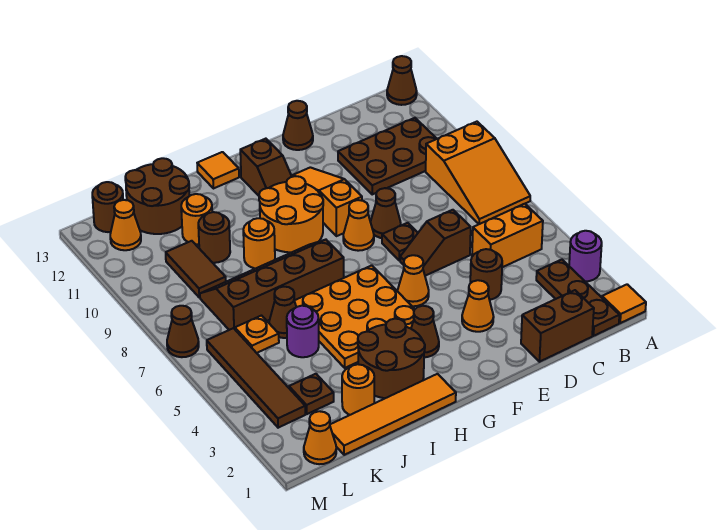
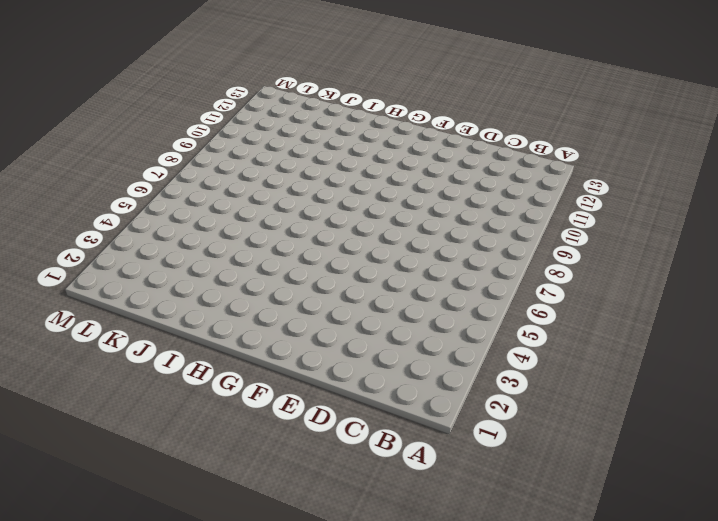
none -> orange tile A1 level 1
none -> purple round brick A3 level 1
none -> orange slope A7:B9 level 1 top 9
none -> brown cone A13 level 1

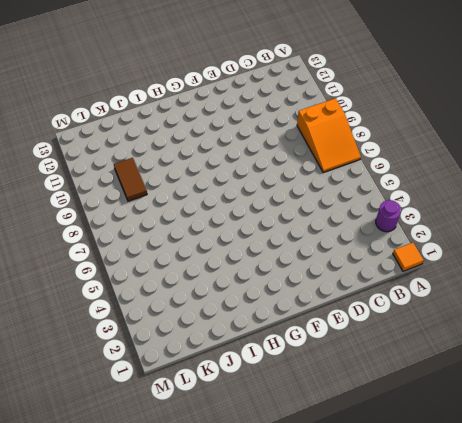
none -> brown cone A13 level 1
none -> brown plate B1:B3 level 1
none -> orange brick B5:C5 level 1
none -> brown plate B10:D11 level 1

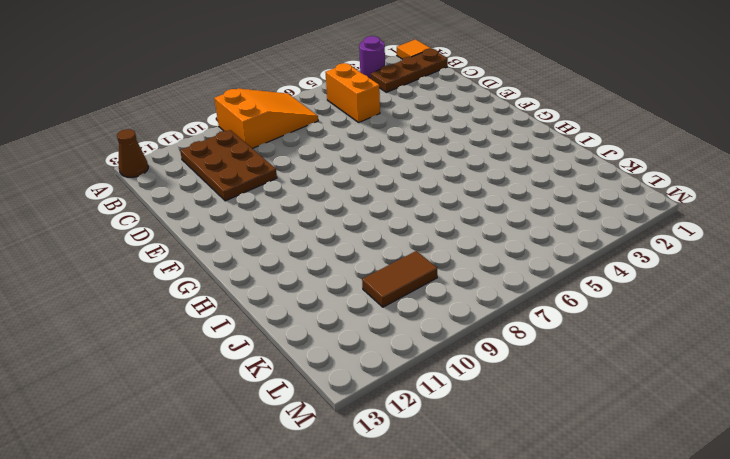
none -> brown brick C1:D1 level 1
none -> brown round brick D4 level 1
none -> brown slope D6:E6 level 1 top D
none -> orange cone E3 level 1

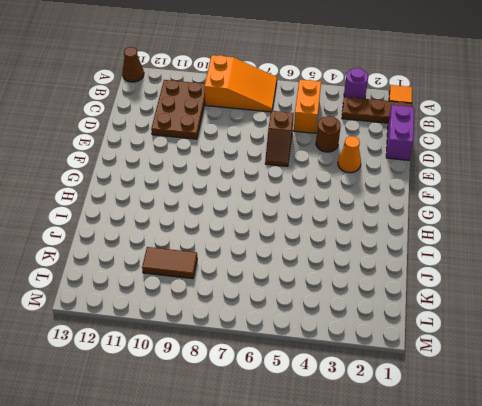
purple brick C1:D1 level 1 -> brown brick C1:D1 level 1
none -> brown plate E7 level 1
none -> brown cone E8 level 1
none -> brown cone E13 level 1
none -> orange cone F5 level 1

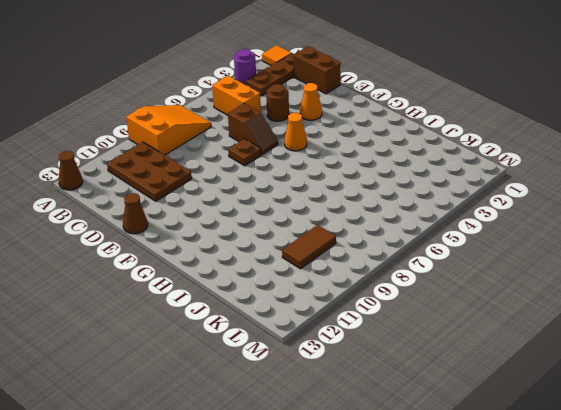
none -> brown cone E8 level 1
none -> orange cone F8 level 1
none -> orange slope F9:F11 level 1 top 9
none -> brown cone G3 level 1

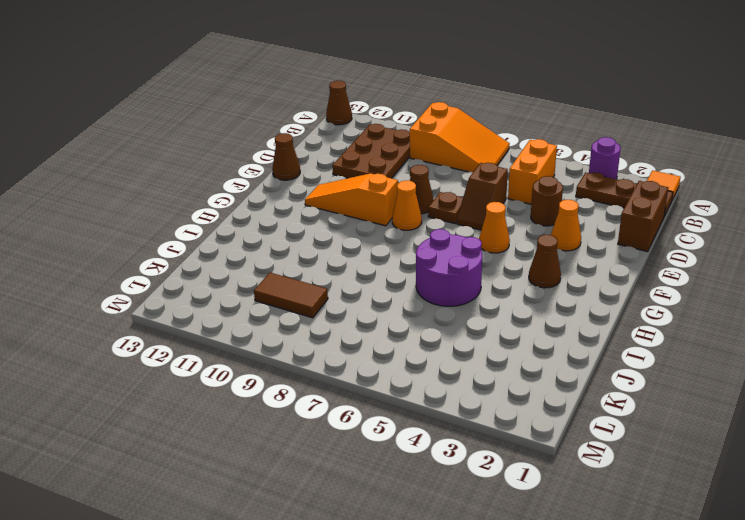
purple round brick H5:I6 level 1 -> orange plate G4:I6 level 1
none -> orange round brick G9:H10 level 1
none -> brown slope G11:G12 level 1 top 12
none -> orange tile H1:K1 level 1
none -> brown round brick H2:I3 level 1

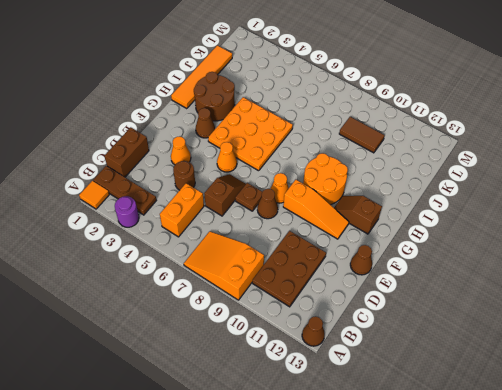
none -> brown slope H7:K8 level 1 top 7
none -> orange tile H13 level 1
none -> orange round brick I9 level 1
none -> orange round brick J2 level 1

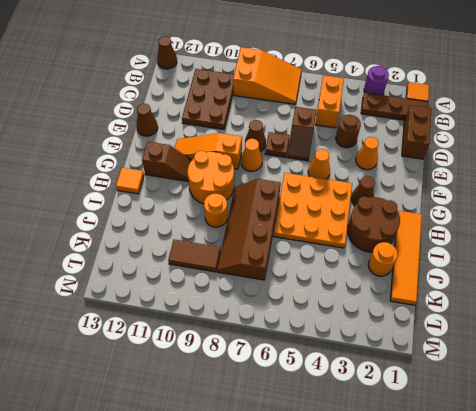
none -> purple round brick J5 level 1
none -> brown cone J6 level 1
none -> brown round brick J10 level 1
none -> orange round brick J11 level 1

